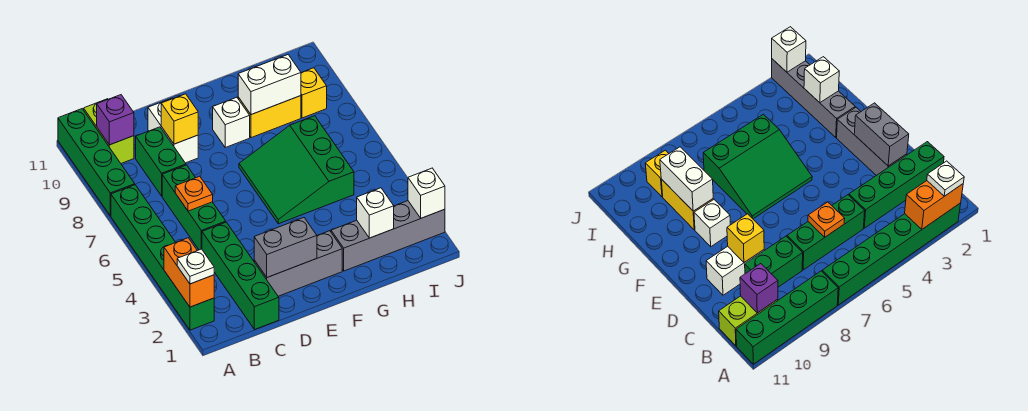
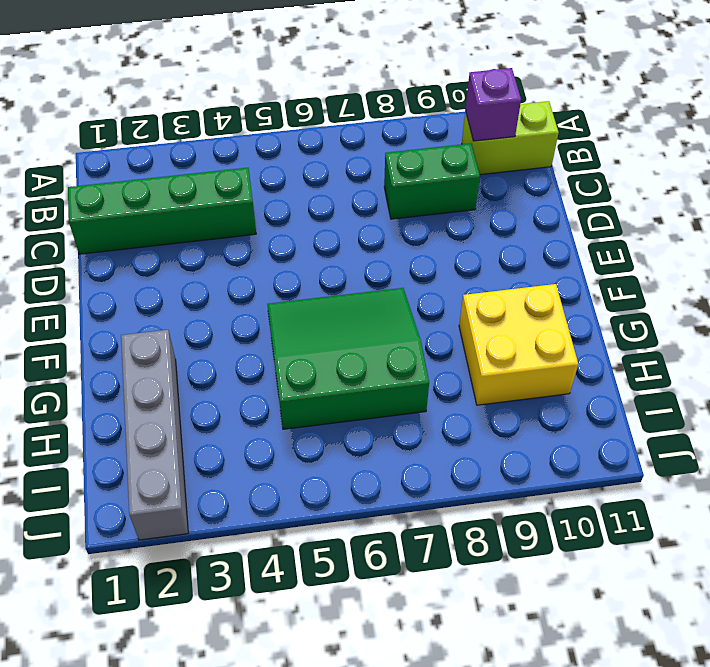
yellow brick G9:H10 level 1 -> yellow brick G9:H9 level 1
none -> green brick A2:A7 level 1
none -> green brick A8:A11 level 1
none -> green brick C5:C7 level 1

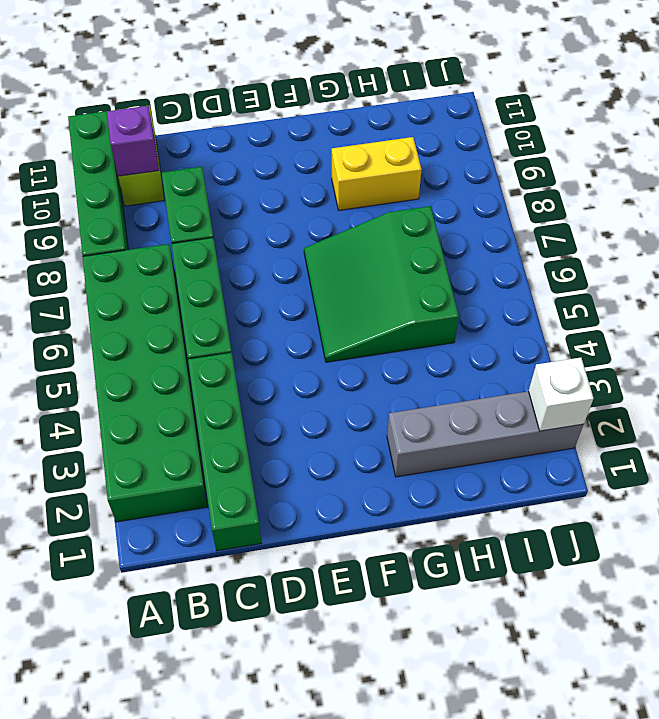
green brick A2:B7 level 1 -> green brick A2:A7 level 1
none -> grey brick D2:F2 level 1
none -> white brick D9:D10 level 1
none -> white brick F9 level 1

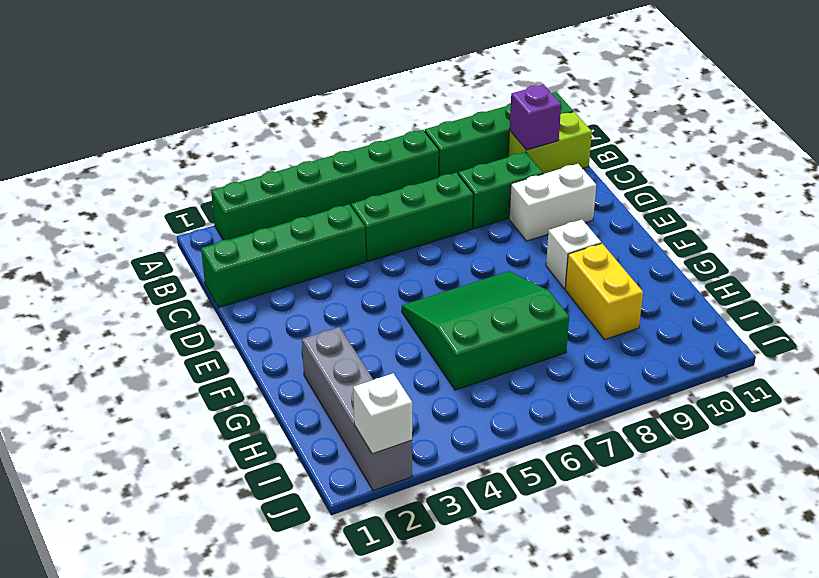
none -> grey brick D2:F2 level 1
none -> yellow brick I9 level 1
none -> orange brick A2:A3 level 2

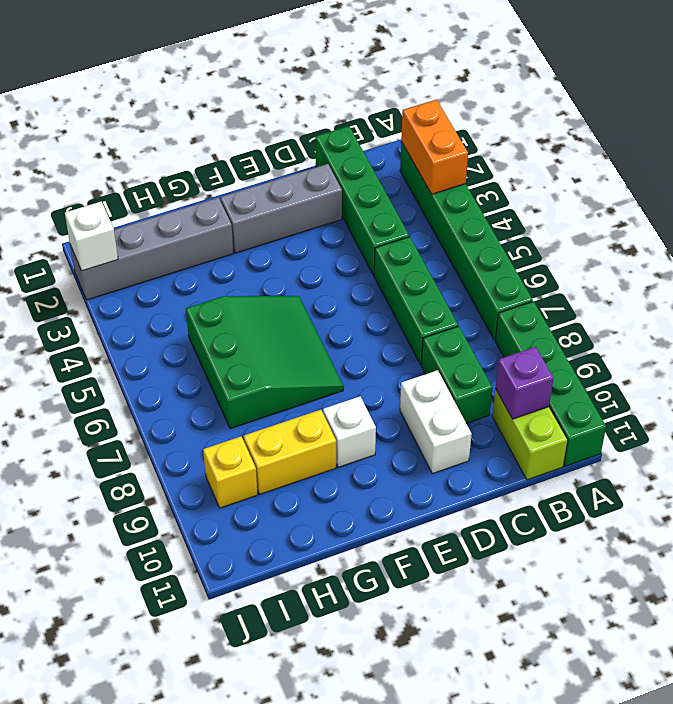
none -> orange plate C6 level 2
none -> grey brick D2:E2 level 2
none -> yellow brick D9 level 2

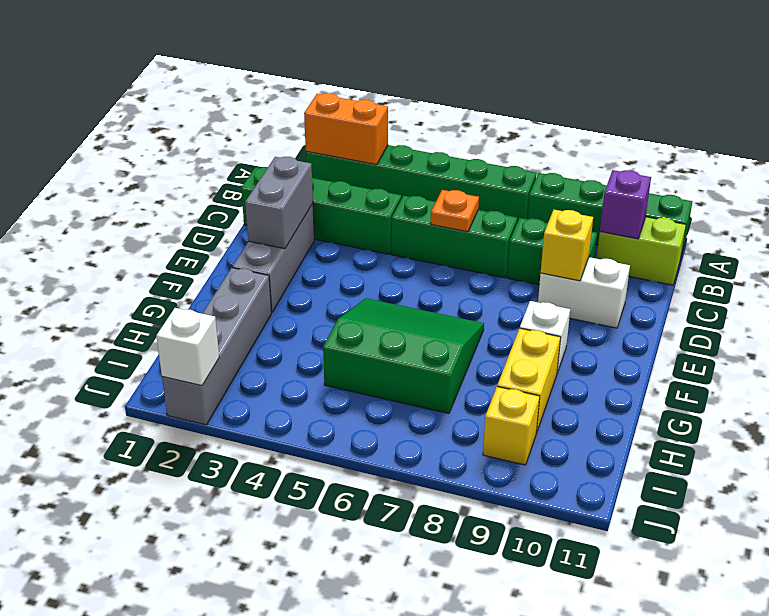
none -> white brick G9:H9 level 2
none -> white brick H2 level 2
none -> white plate A2 level 3

